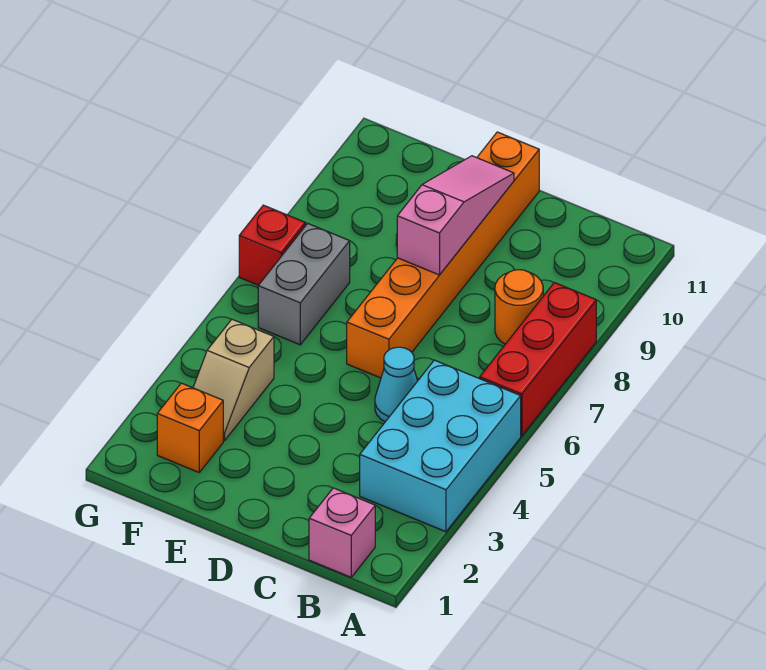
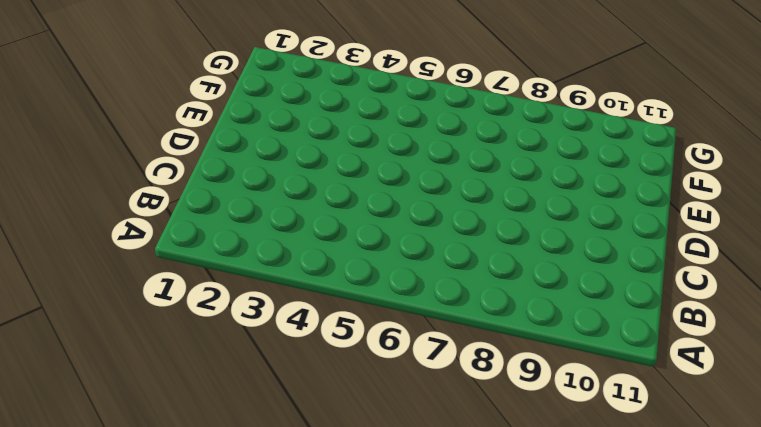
none -> cyan brick A3:B5 level 1
none -> red brick A6:A8 level 1

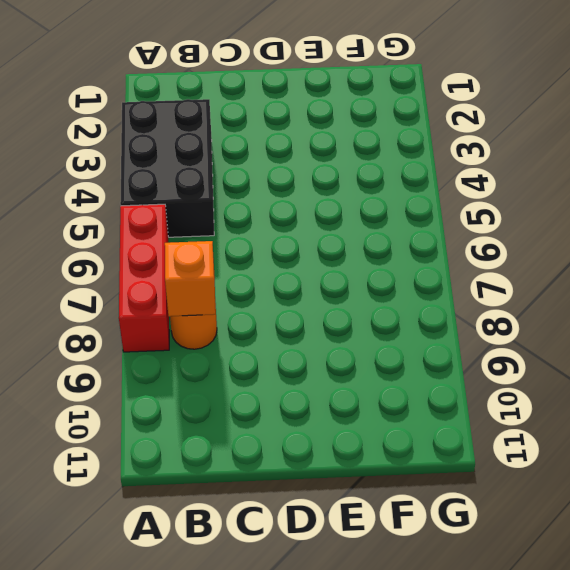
black brick A3:B5 level 1 -> cyan brick A3:B5 level 1
orange brick B8 level 2 -> orange brick F2 level 1
none -> pink brick B1 level 1
none -> cyan cone C5 level 1

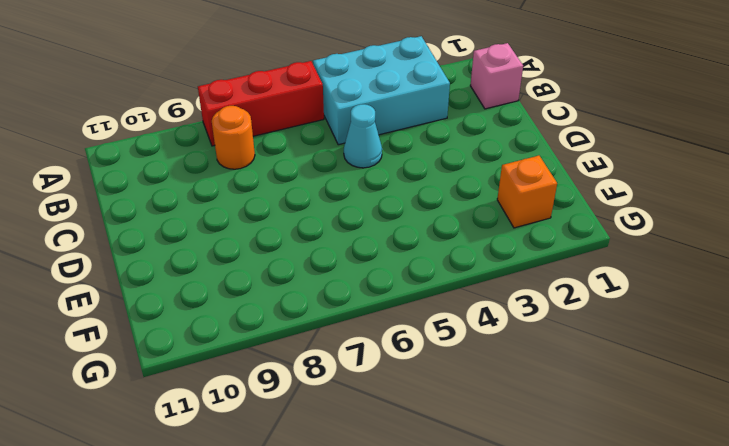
none -> orange brick D6:D11 level 1
none -> tan slope F3:F4 level 1 top 4

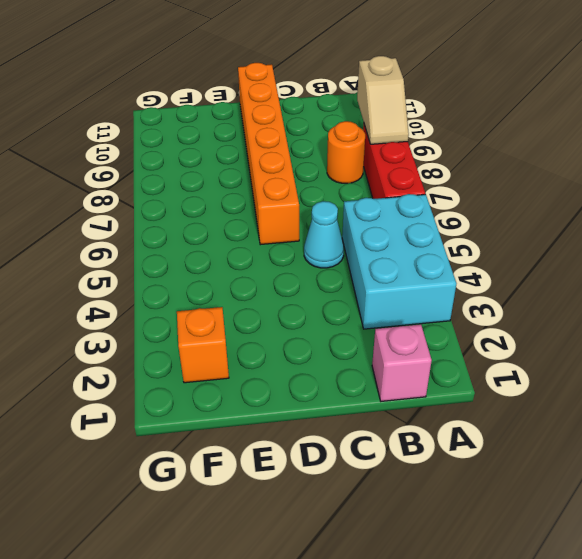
tan slope A8:A9 level 2 top 9 -> tan slope F3:F4 level 1 top 4
none -> grey brick F6:F7 level 1
none -> red brick G7 level 1

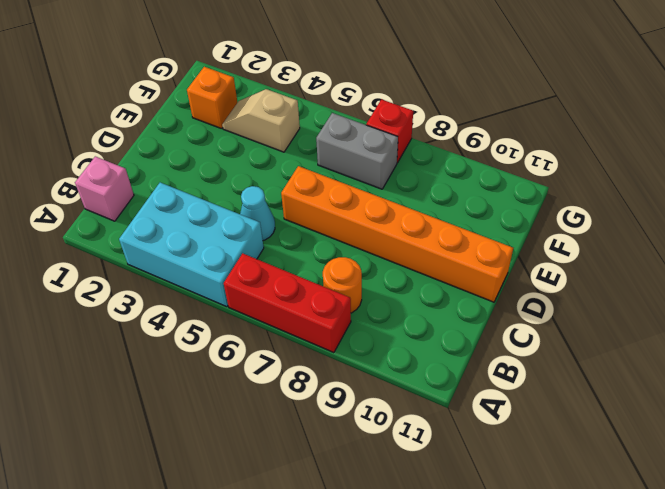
none -> pink slope D8:D10 level 2 top 8

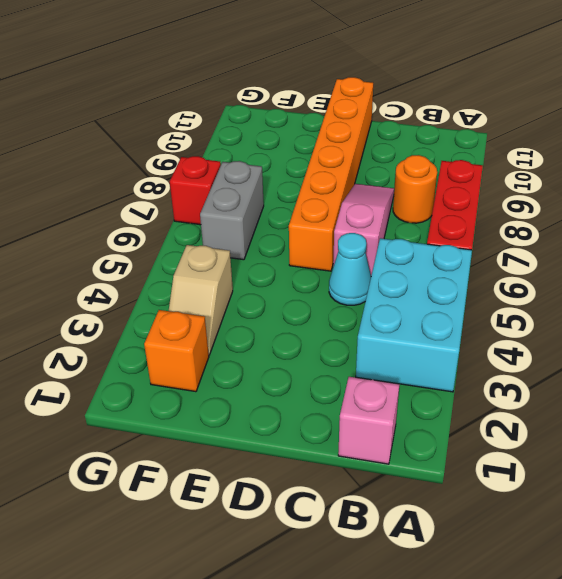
pink slope C6:C8 level 1 top 6 -> pink slope D8:D10 level 2 top 8

